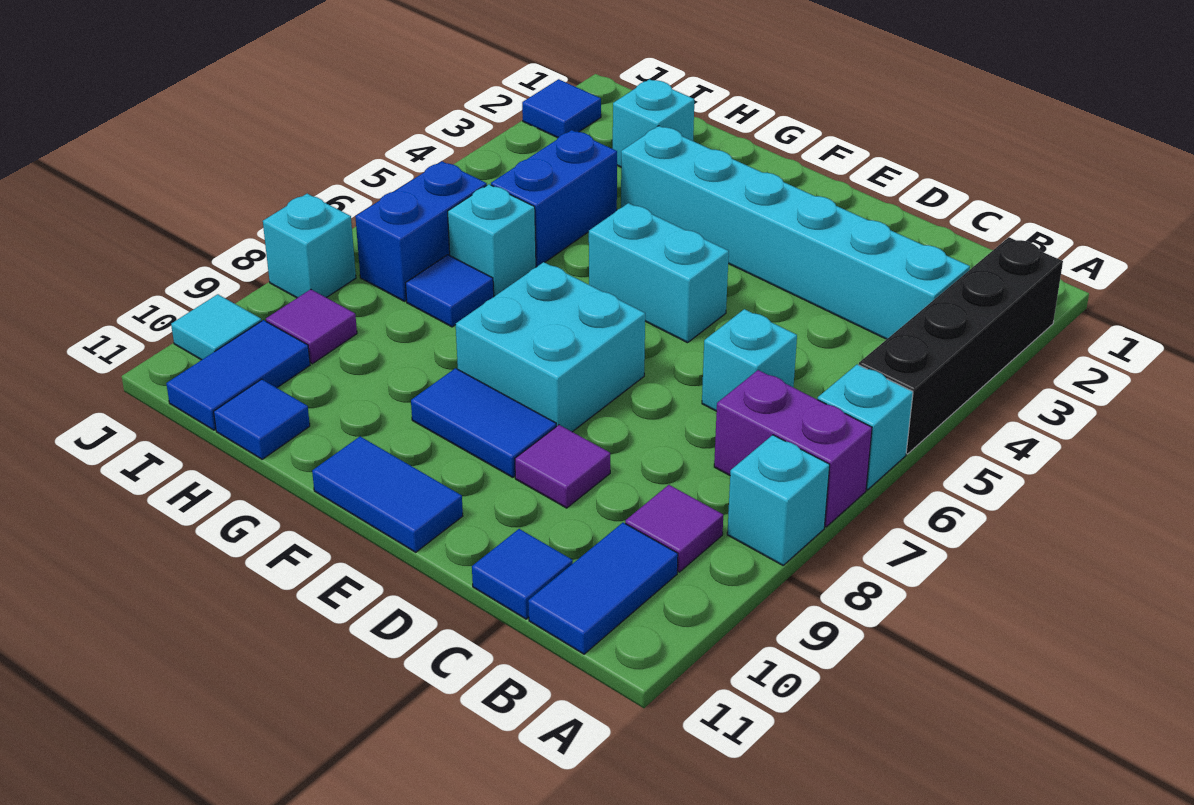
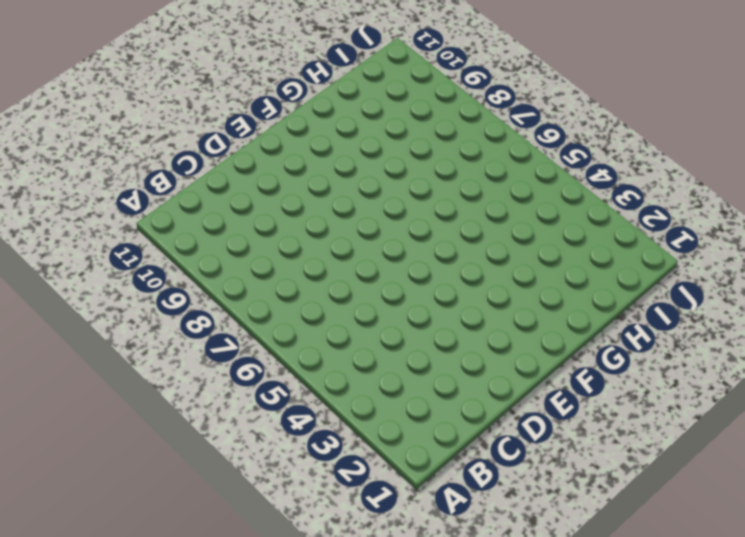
none -> black brick A2:A5 level 1
none -> cyan brick A6 level 1
none -> purple brick A7:B7 level 1

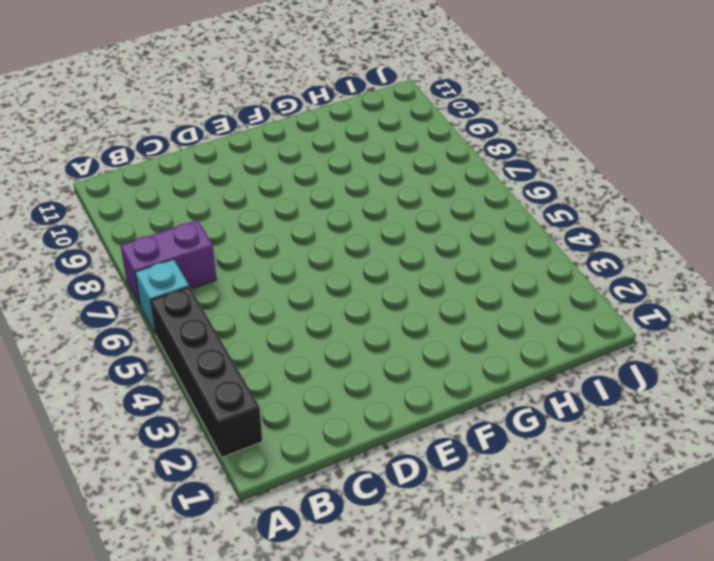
none -> cyan brick A8 level 1
none -> cyan brick B3:G3 level 1
none -> purple tile B9 level 1

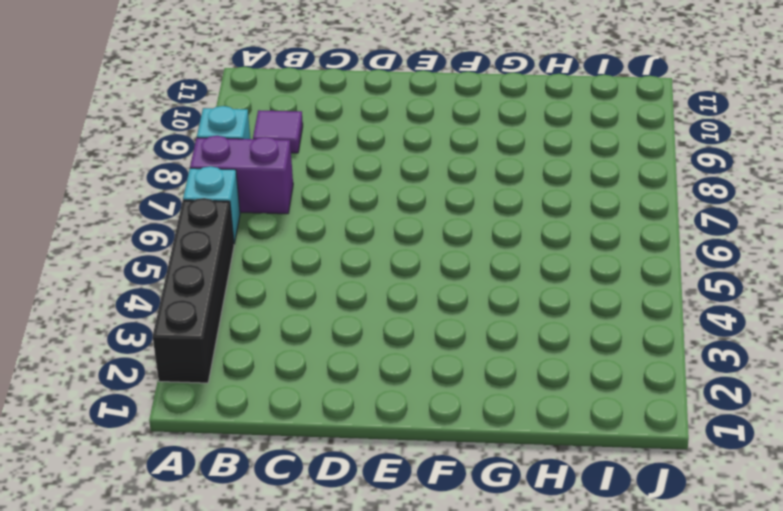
none -> cyan brick B3:G3 level 1
none -> blue tile B10:B11 level 1
none -> cyan brick C6 level 1

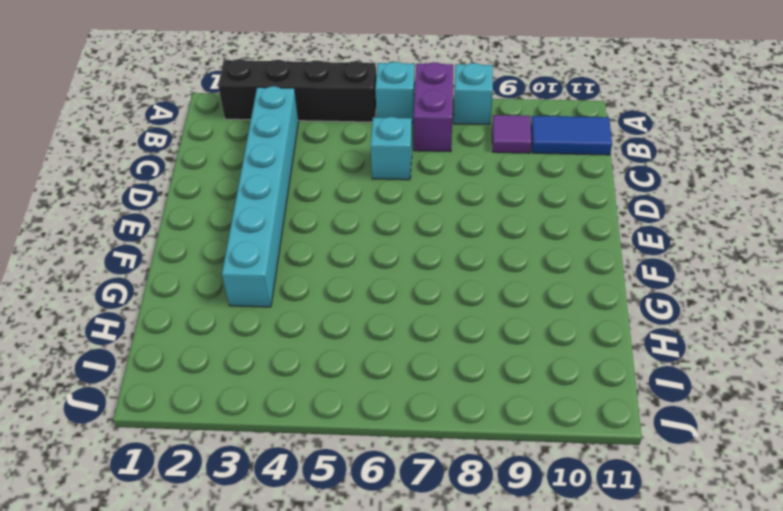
none -> blue tile C11 level 1
none -> purple tile D9 level 1
none -> cyan brick E5:F5 level 1

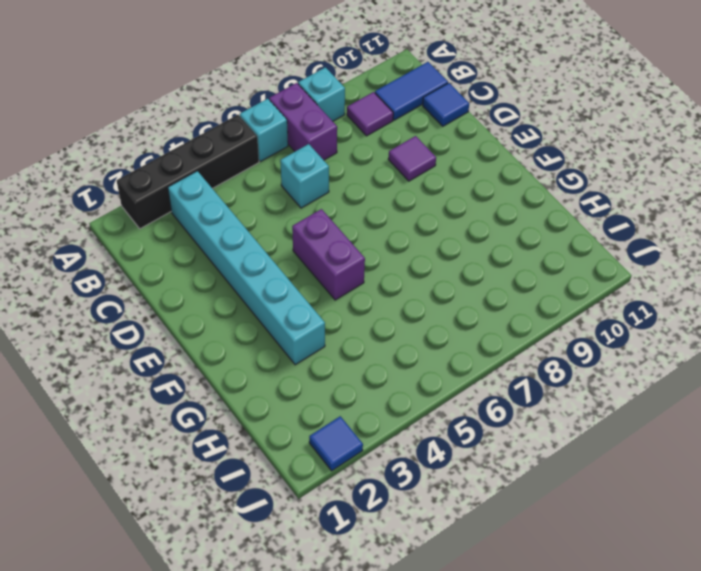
purple brick E5:F5 level 1 -> cyan brick E5:F5 level 1
none -> cyan brick E7:F8 level 1
none -> blue tile E9:F9 level 1
none -> blue tile E11:F11 level 1

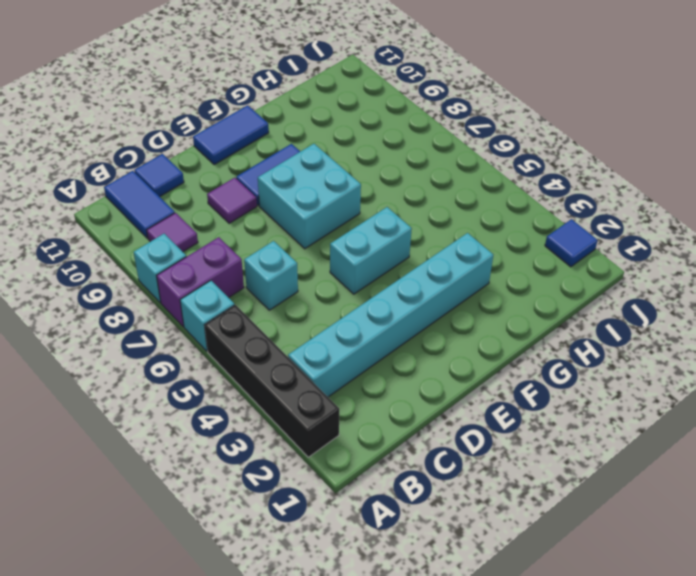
none -> cyan brick H2 level 1
none -> blue brick H4:H5 level 1
none -> cyan brick H6 level 1

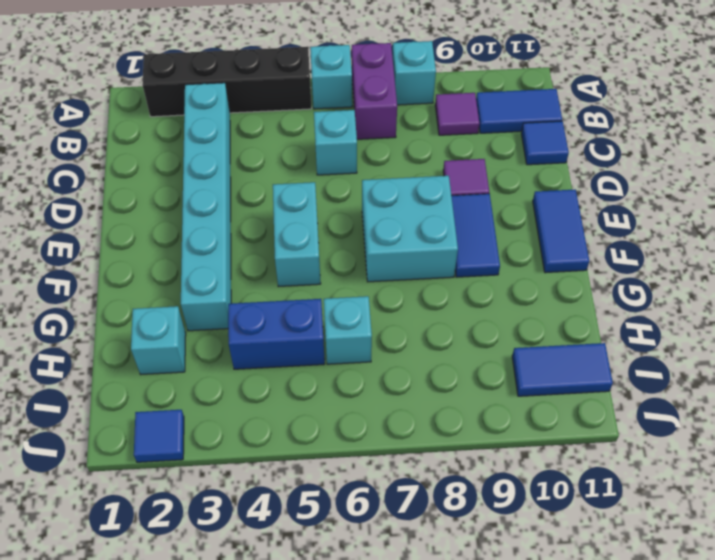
none -> blue tile H7 level 1
none -> blue tile H11 level 1
none -> blue brick I6:I7 level 1

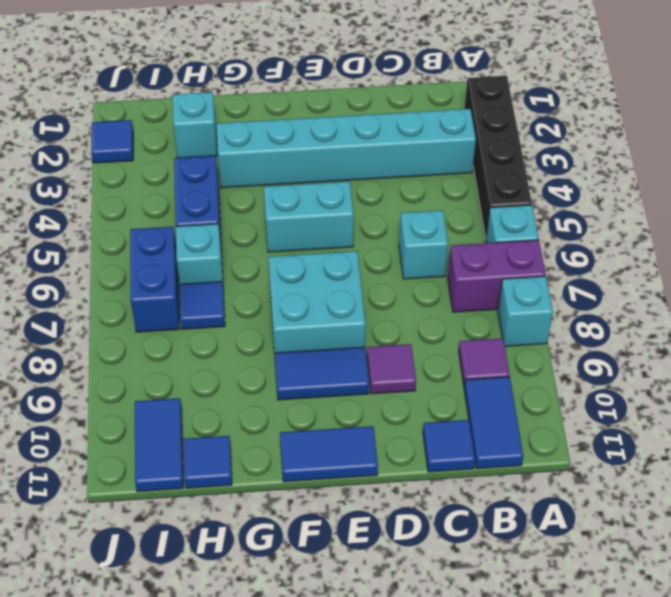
none -> purple tile I9 level 1
none -> cyan brick J8 level 1
none -> cyan tile J10 level 1

